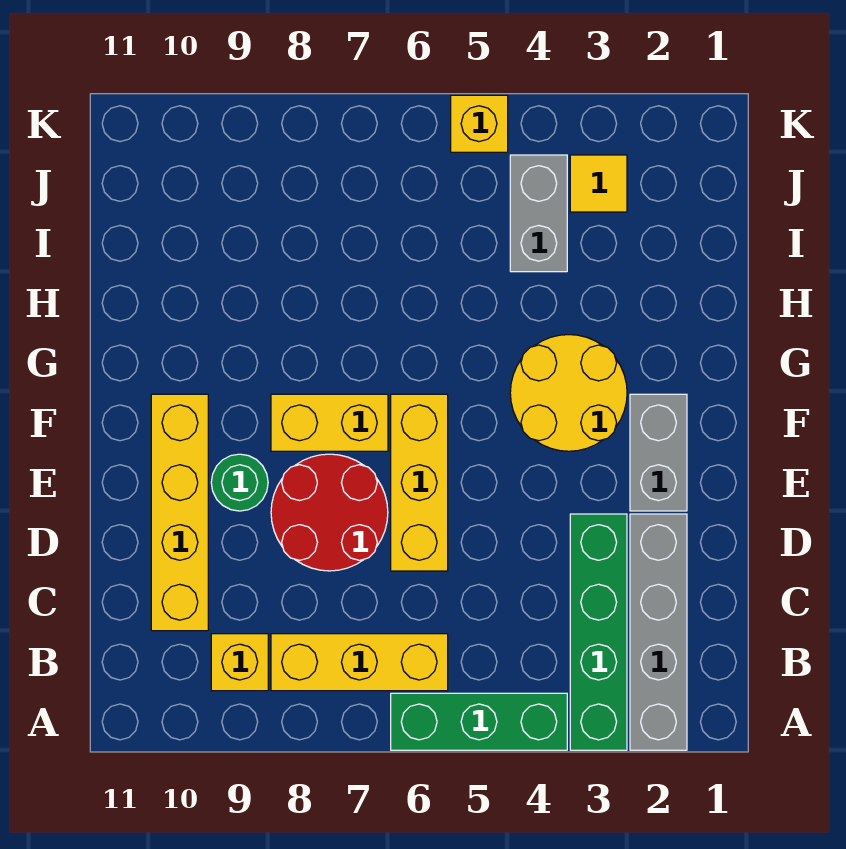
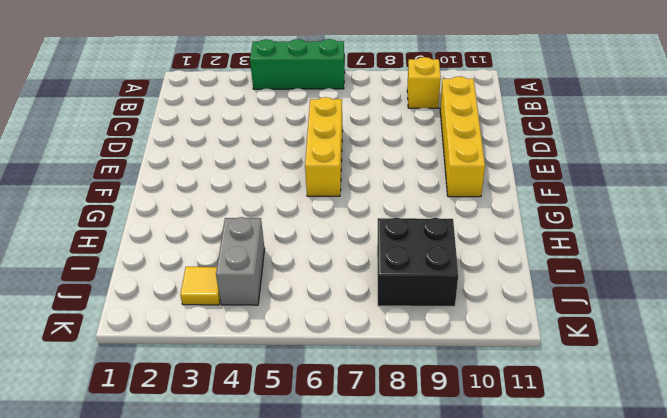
black brick I8:J9 level 1 -> none
none -> grey brick A2:D2 level 1
none -> green brick A3:D3 level 1
none -> yellow brick B6:B8 level 1

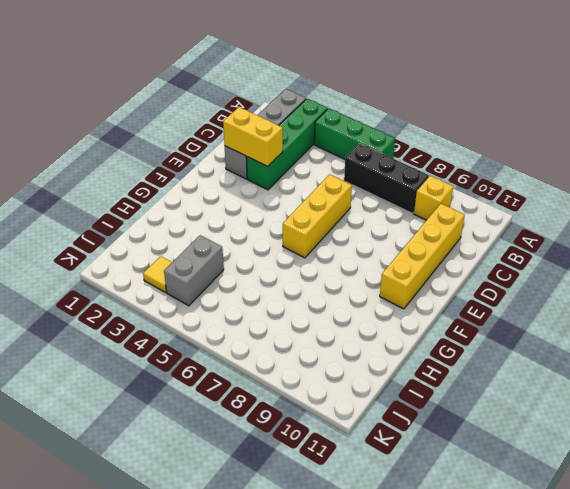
black brick B6:B8 level 1 -> yellow brick B6:B8 level 1
yellow brick D2:D3 level 2 -> yellow brick F7:F8 level 1
none -> red round brick D7:E8 level 1
none -> grey brick E2:F2 level 1
none -> green round brick E9 level 1

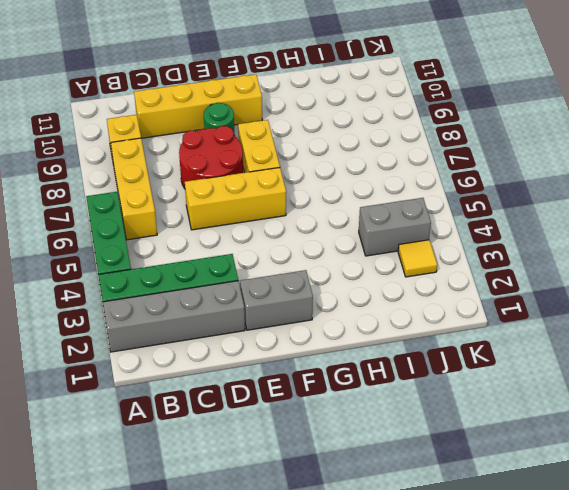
none -> yellow round brick F3:G4 level 1
none -> yellow brick K5 level 1

